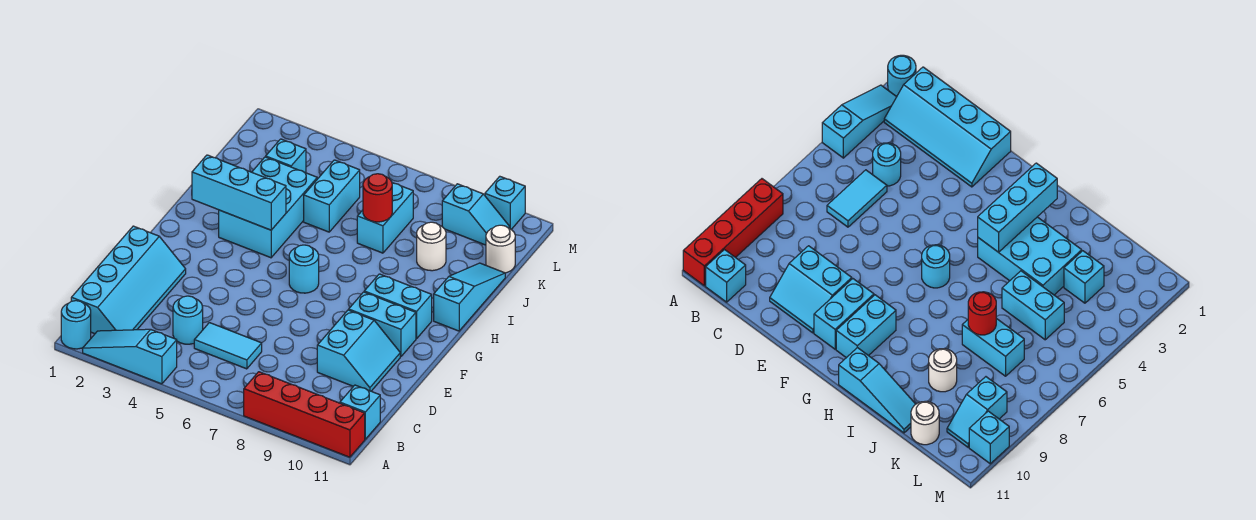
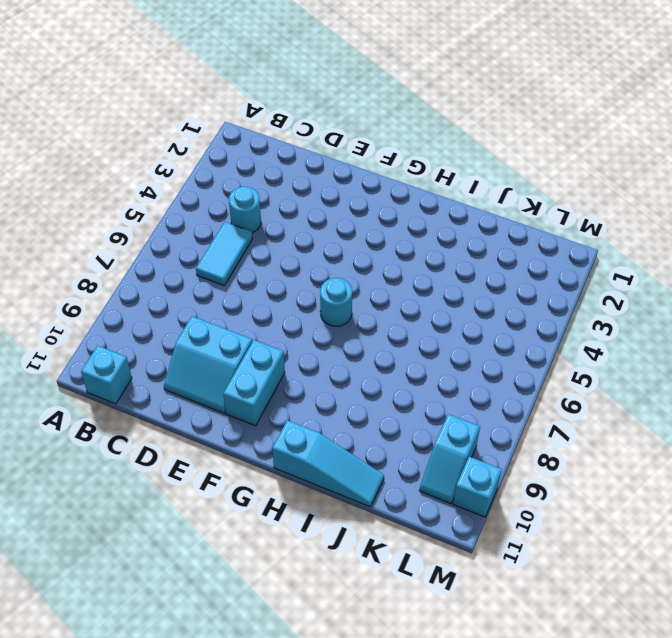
none -> cyan round brick A1 level 1
none -> cyan slope A2:A4 level 1 top 4
none -> red brick A8:A11 level 1

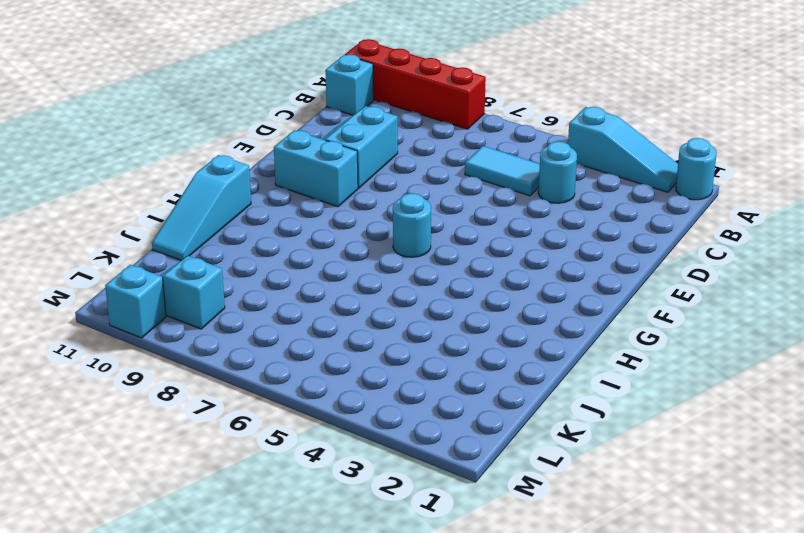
none -> cyan slope B1:E2 level 1 top 1
none -> cyan brick G9:G10 level 1
none -> cyan brick H3:J4 level 1

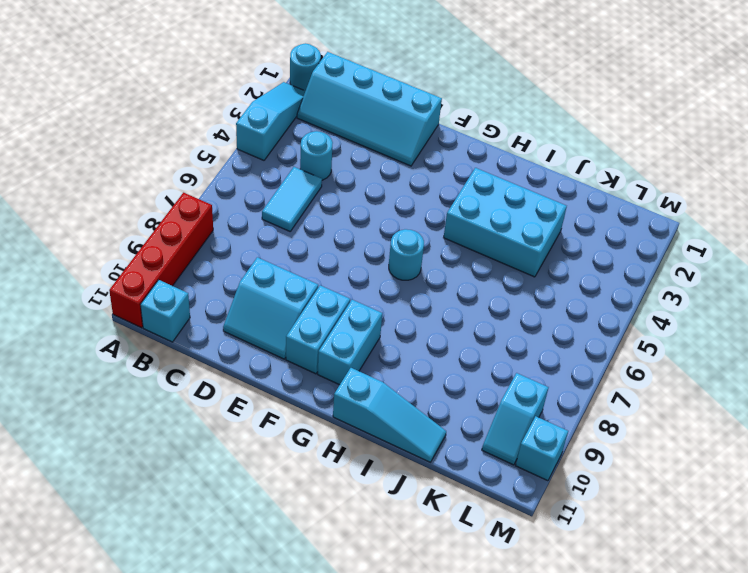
none -> cyan brick J5:K5 level 1
none -> cyan brick J7:K7 level 1
none -> white round brick J9 level 1

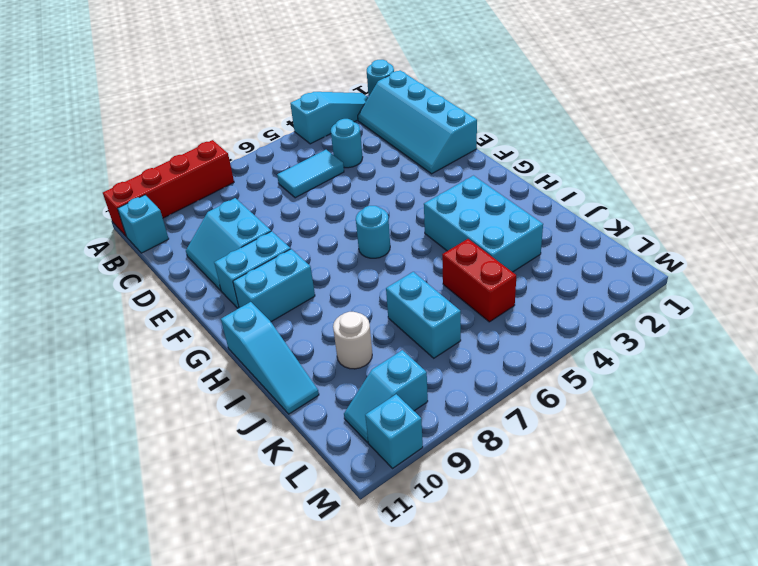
red brick J5:K5 level 1 -> cyan brick J5:K5 level 1
none -> cyan brick K3 level 1
none -> white round brick K11 level 1
none -> cyan brick H2:H4 level 2

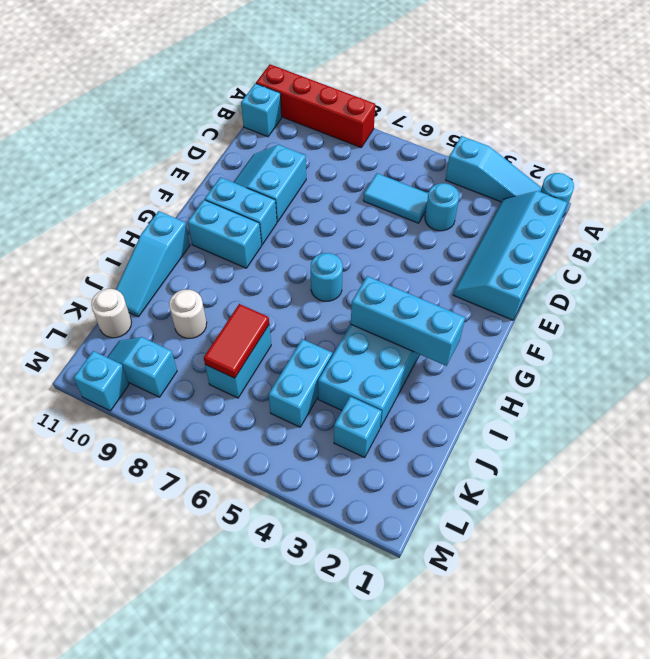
red tile J7:K7 level 2 -> red round brick J7 level 2

